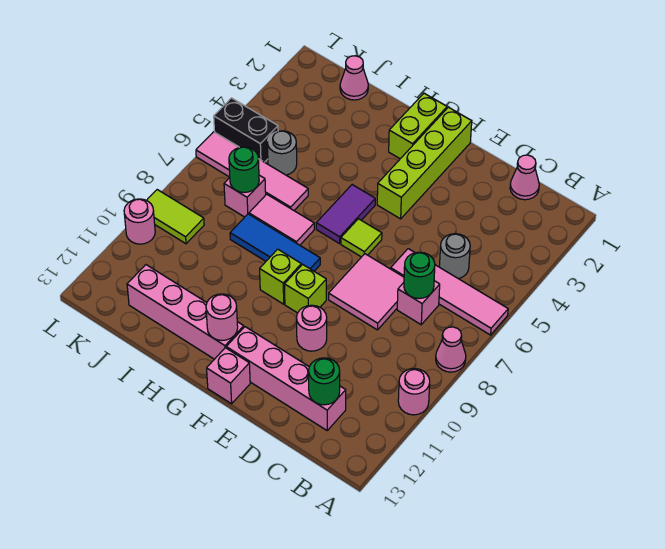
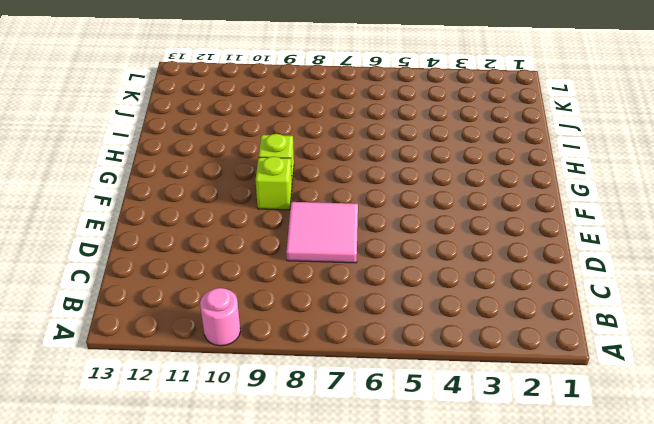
none -> pink tile A6:D6 level 1
none -> pink cone A8 level 1
none -> pink cone C1 level 1
none -> grey round brick C5 level 1

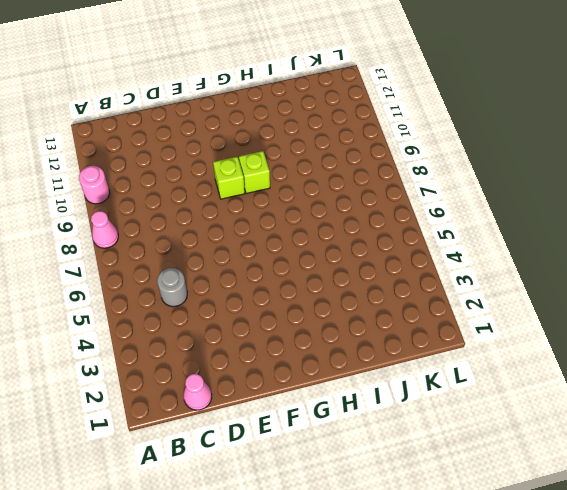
none -> pink tile A6:D6 level 1
none -> pink brick C7 level 1
none -> pink brick C12:F12 level 1
none -> pink tile D7:E8 level 1

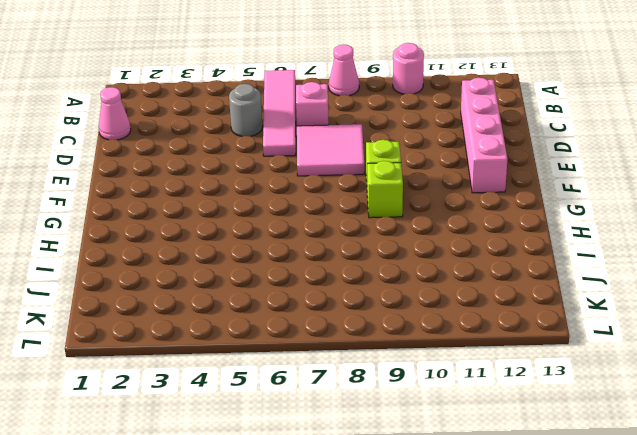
none -> pink round brick E10 level 1
none -> lime brick F1:F4 level 1
none -> lime tile F6 level 1
none -> pink brick F13 level 1

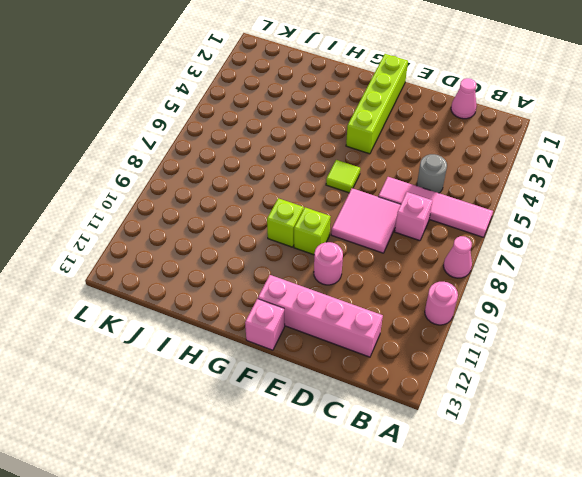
none -> lime brick G1:G2 level 1
none -> purple tile G5:G6 level 1
none -> blue tile G8:I8 level 1
none -> pink brick G12:J12 level 1

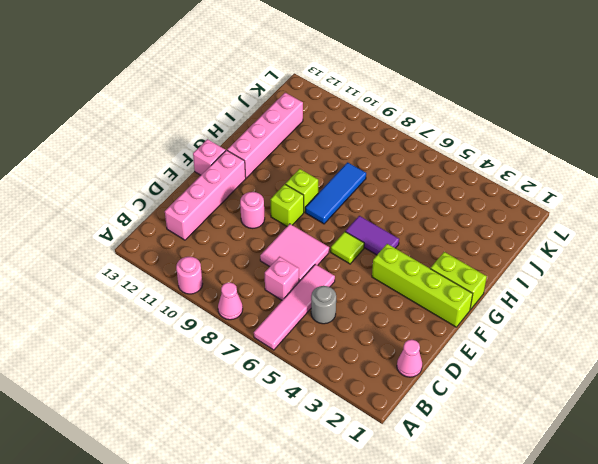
none -> pink tile H7:I7 level 1
none -> pink tile I6:L6 level 1
none -> pink cone J1 level 1
none -> grey round brick J5 level 1

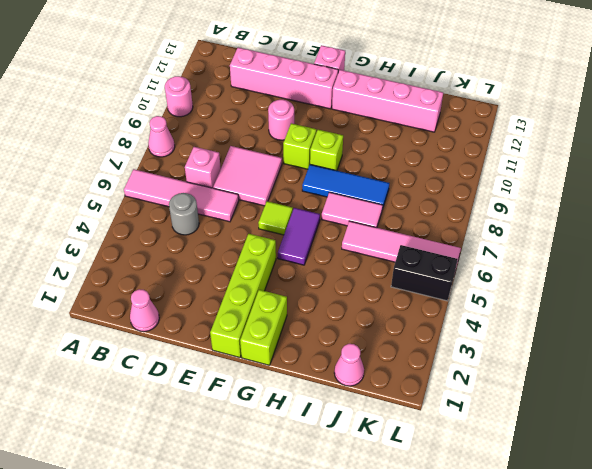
none -> grey round brick J5 level 1
none -> pink brick J7 level 1
none -> lime tile K9:L9 level 1
none -> pink round brick L10 level 1

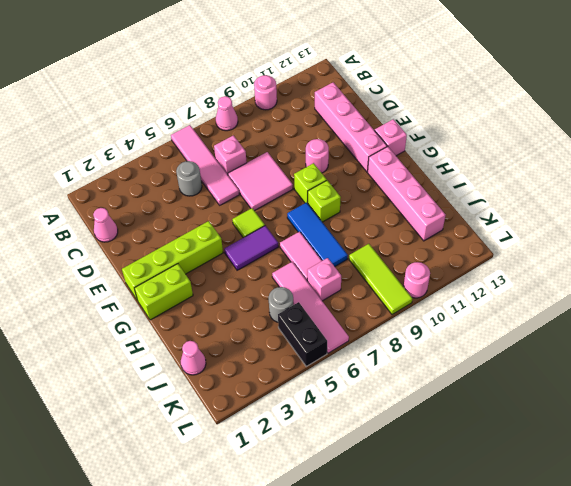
lime tile J9:L9 level 1 -> lime tile K9:L9 level 1
none -> green round brick C7 level 2
none -> green round brick C12 level 2
none -> pink round brick G12 level 2
none -> green round brick J7 level 2

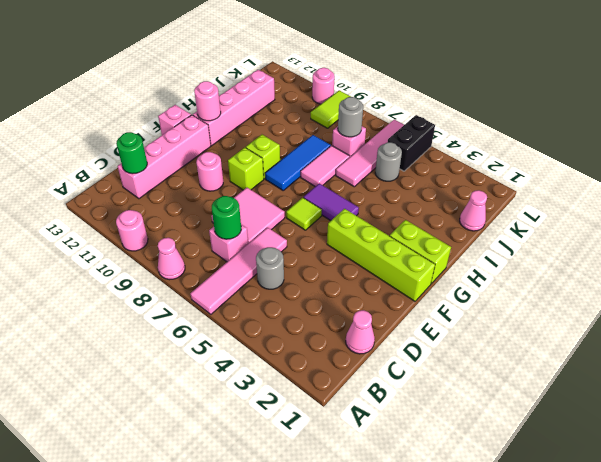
grey round brick J7 level 2 -> green round brick J7 level 2

